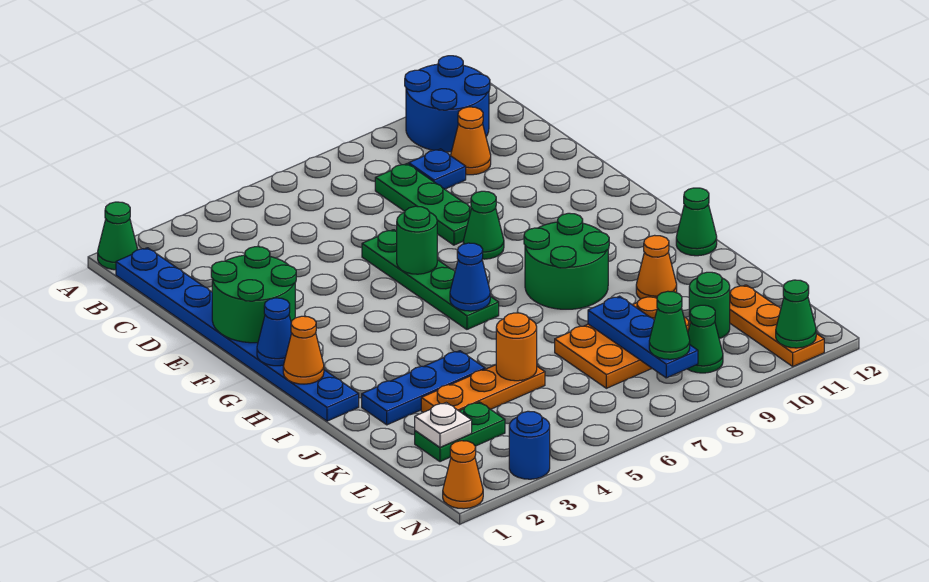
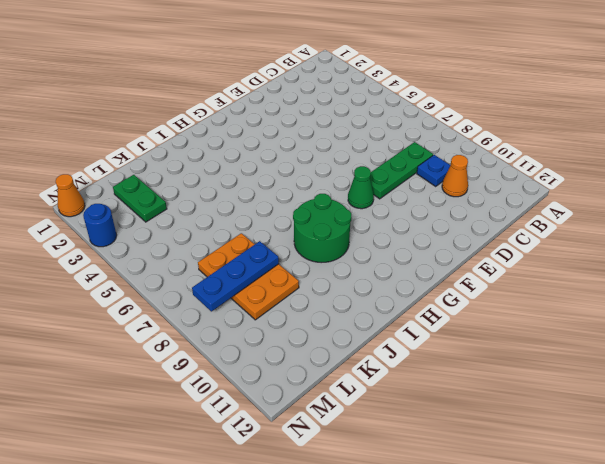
none -> green cone A1 level 1
none -> blue round brick A10:B11 level 1
none -> blue plate B1:I1 level 1
none -> green plate E6:H6 level 1

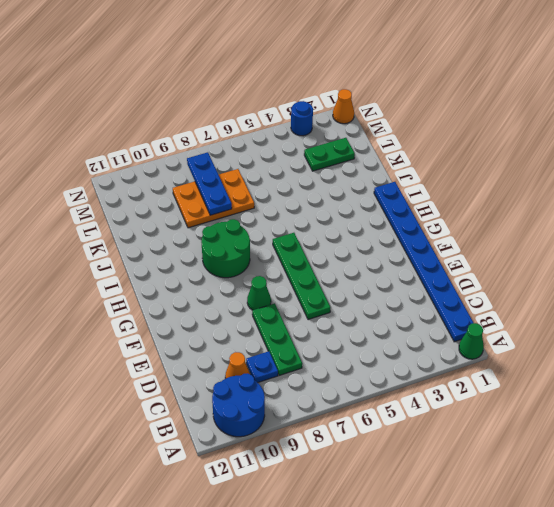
none -> green cone I12 level 1
none -> blue plate J2:J4 level 1
none -> orange cone J10 level 1
none -> orange plate K3:K5 level 1

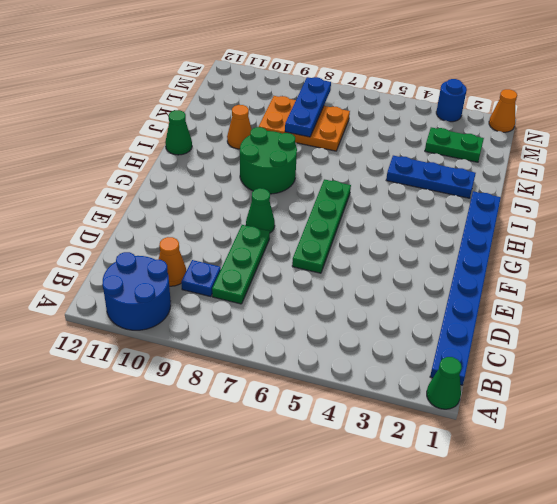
none -> orange plate K3:K5 level 1
none -> green round brick L10 level 1
none -> orange plate L11:N11 level 1
none -> green cone M9 level 1

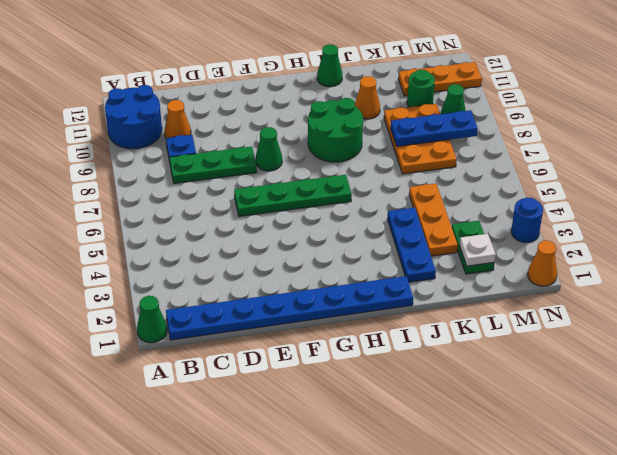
none -> green round brick E1:F2 level 2
none -> green round brick F6 level 2
none -> blue cone G1 level 2
none -> orange cone H1 level 2

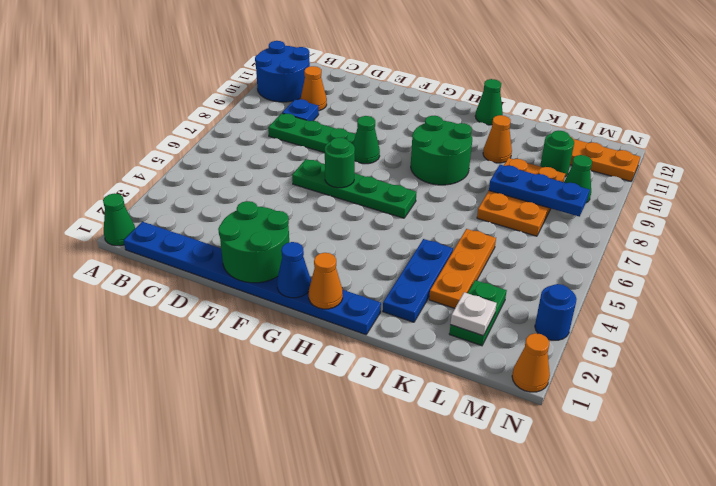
none -> blue cone H6 level 2
none -> orange round brick K5 level 2
none -> green cone N11 level 2
none -> green cone M8 level 3

